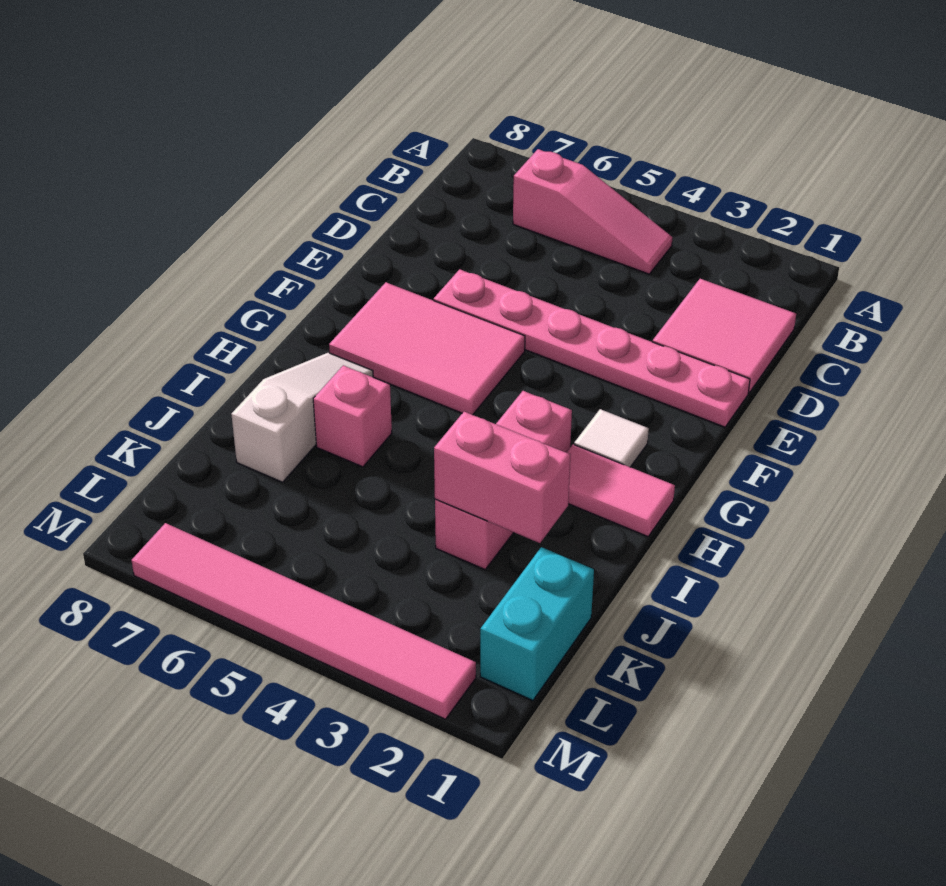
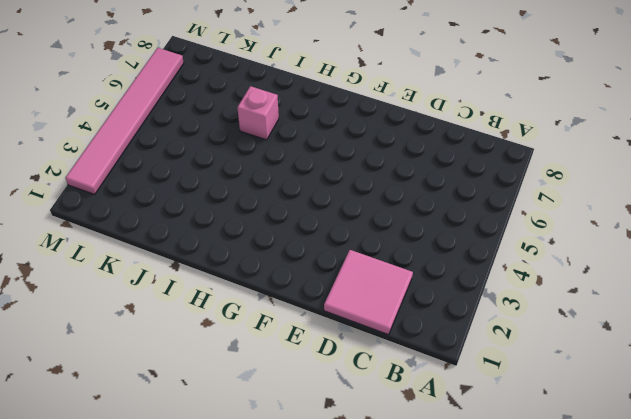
none -> pink slope B4:B6 level 1 top 6
none -> pink plate E1:E6 level 1
none -> pink tile F5:G7 level 1

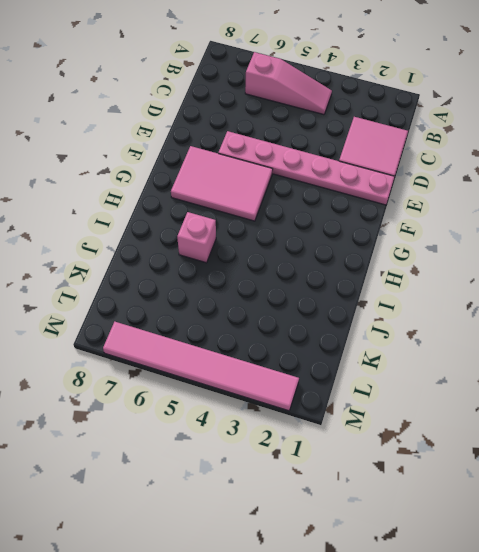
none -> white tile G2 level 1
none -> pink tile H1:H2 level 1
none -> pink brick H3:J3 level 1

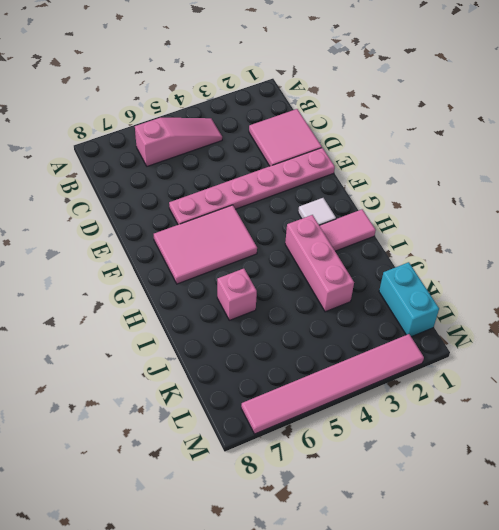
none -> white slope H7:J7 level 1 top J
none -> pink brick J2:J3 level 2

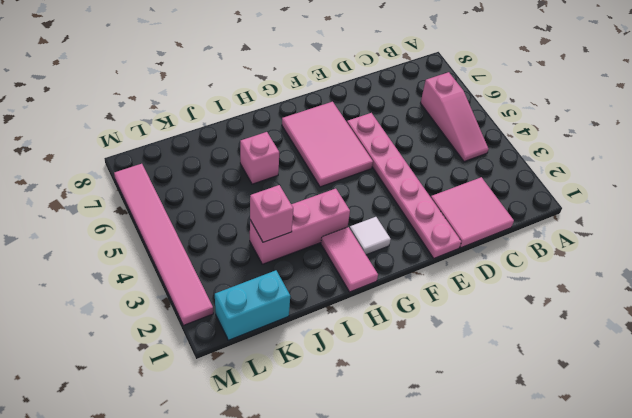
pink brick J3 level 2 -> pink brick J2:J3 level 2
none -> white slope H7:J7 level 1 top J

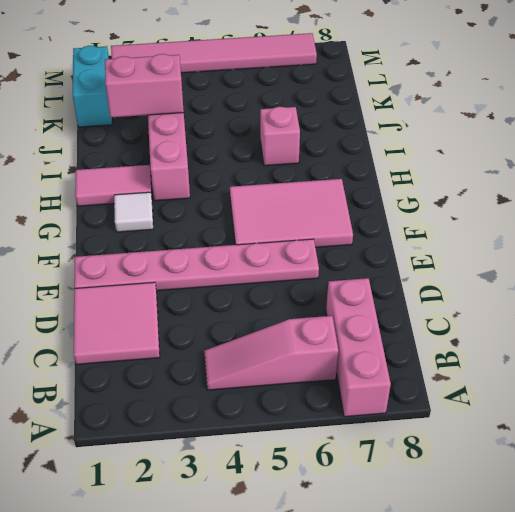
pink brick A7:C7 level 1 -> none
none -> white slope H7:J7 level 1 top J

